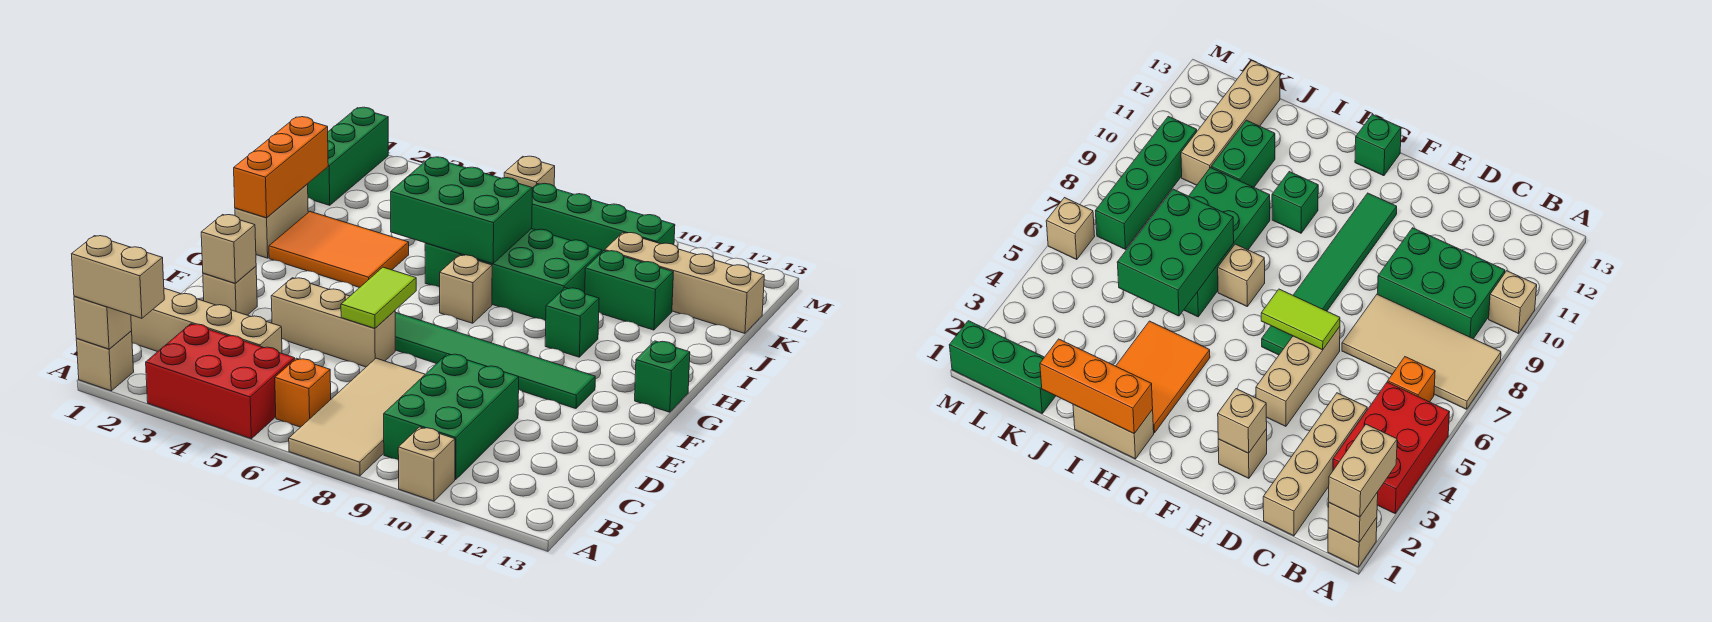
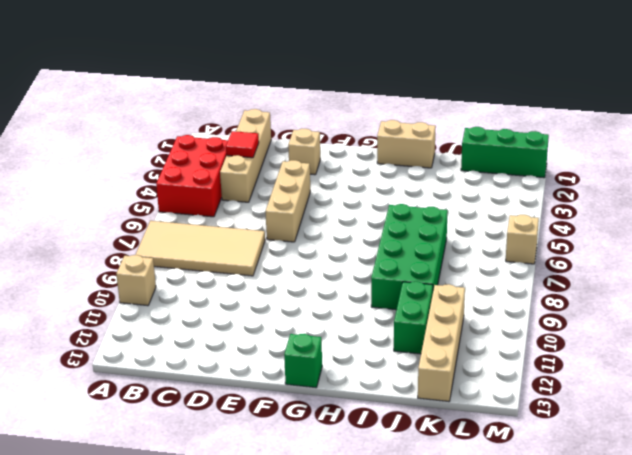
red tile C3 level 2 -> none
none -> tan brick A1 level 1
none -> orange brick B6 level 1
none -> green brick B9:D10 level 1

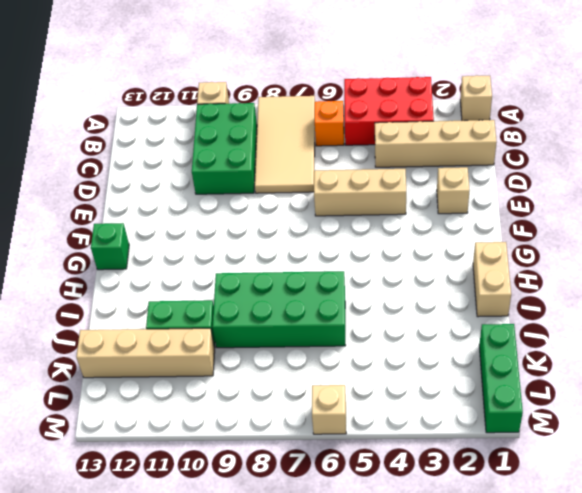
none -> green tile F6:F11 level 1
none -> orange tile H2:I4 level 1
none -> tan brick H7 level 1

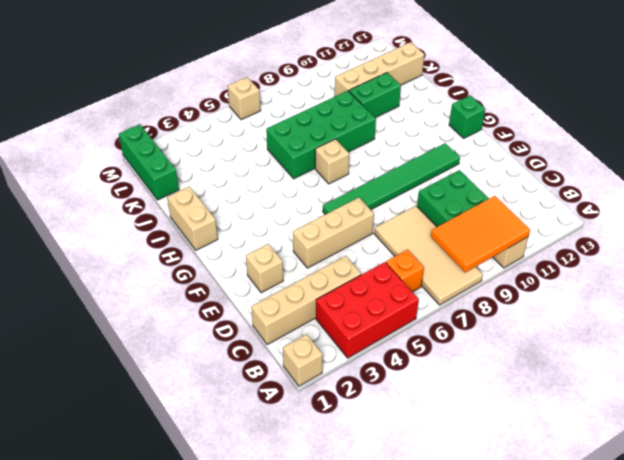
orange tile A8:B10 level 2 -> orange tile H2:I4 level 1
none -> green brick H10 level 1
none -> green brick L7:L10 level 1
none -> tan brick A1 level 2

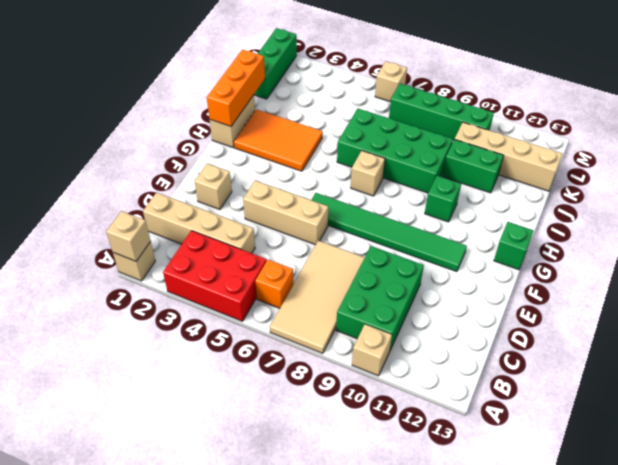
none -> tan brick E2 level 2
none -> lime tile E6:F6 level 2
none -> green brick I5:J7 level 2

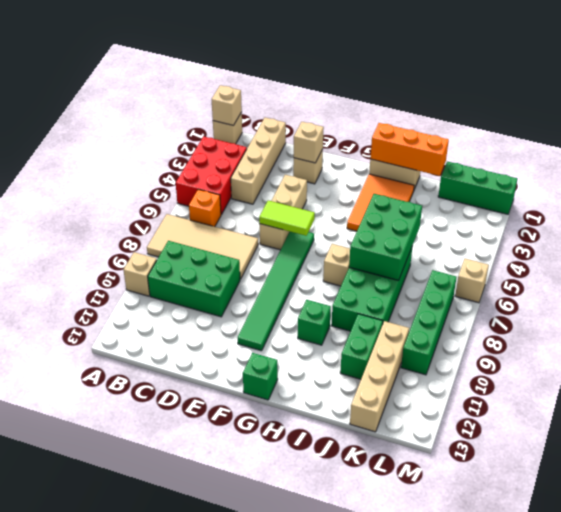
none -> tan brick A1:A2 level 3

